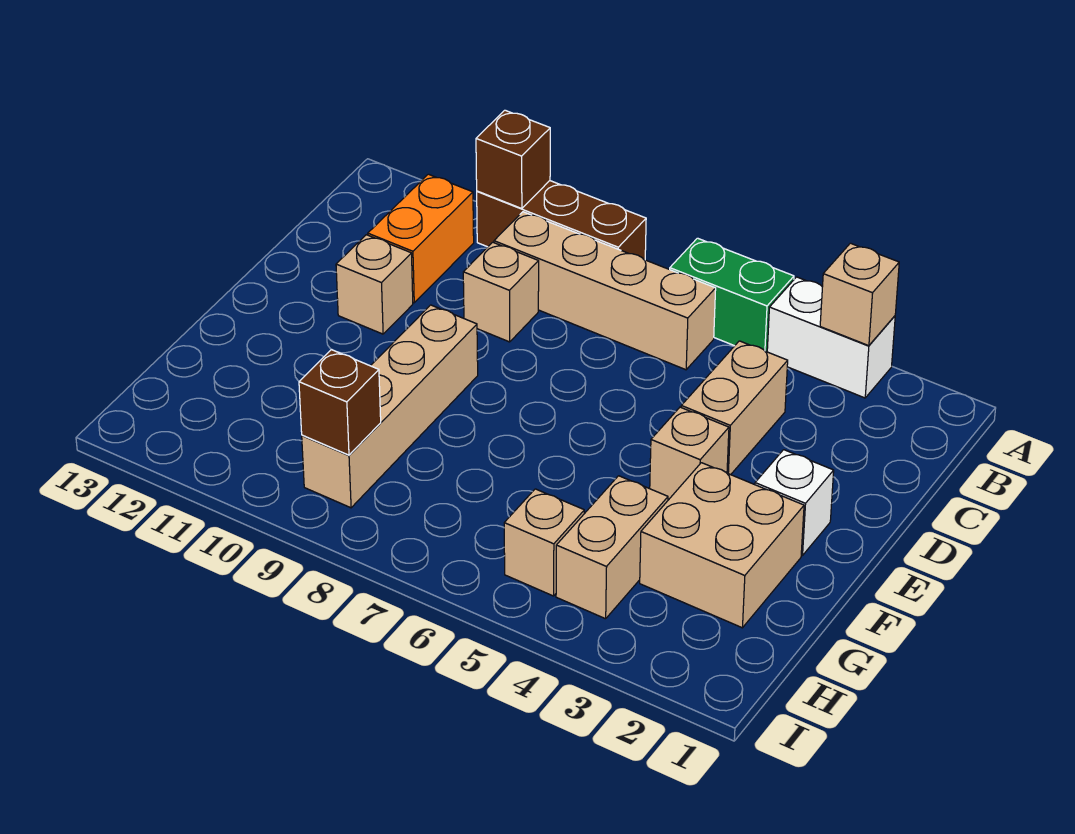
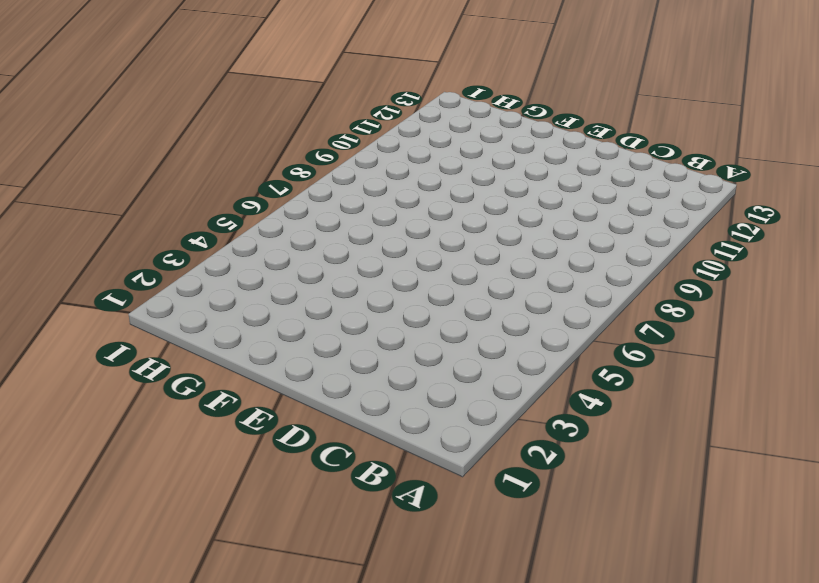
none -> white brick A3:A4 level 1
none -> green brick A5:A6 level 1
none -> brown brick A8:A10 level 1

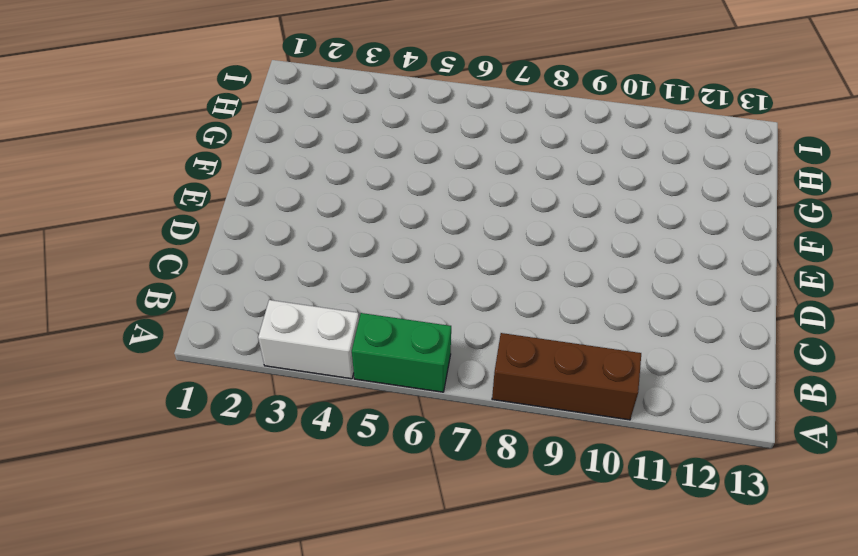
none -> tan brick B6:B9 level 1
none -> orange brick B11:C11 level 1
none -> tan brick C4:D4 level 1

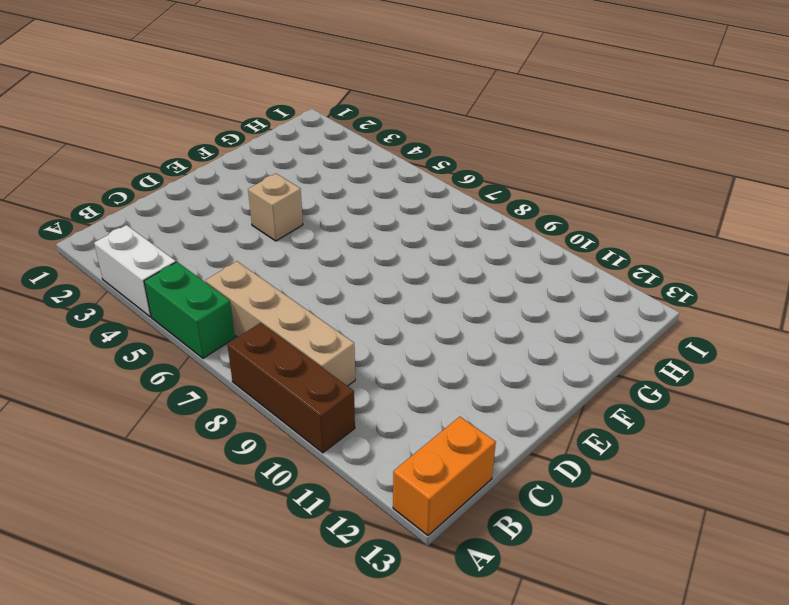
orange brick A13:B13 level 1 -> orange brick B11:C11 level 1
none -> tan brick C4:D4 level 1
none -> tan brick C9 level 1
none -> tan brick D11 level 1

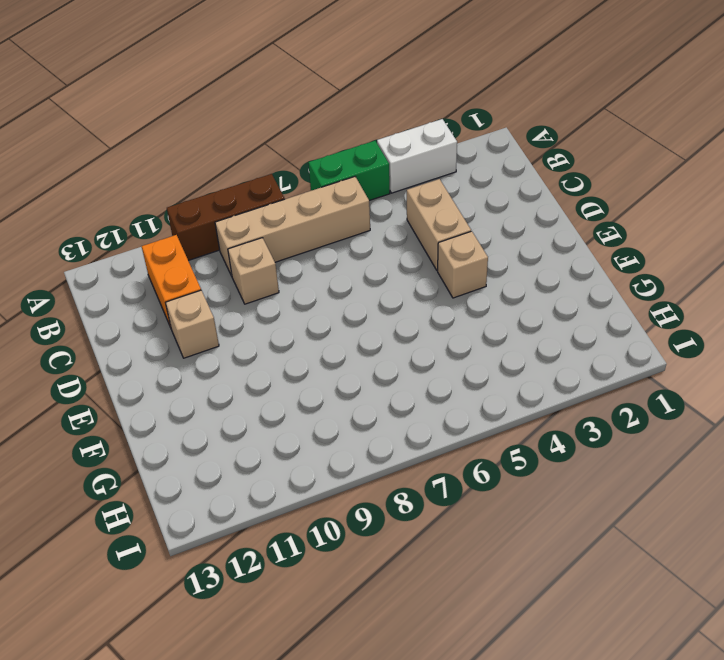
none -> white brick E2 level 1
none -> tan brick E9:H9 level 1
none -> tan brick F2:G3 level 1

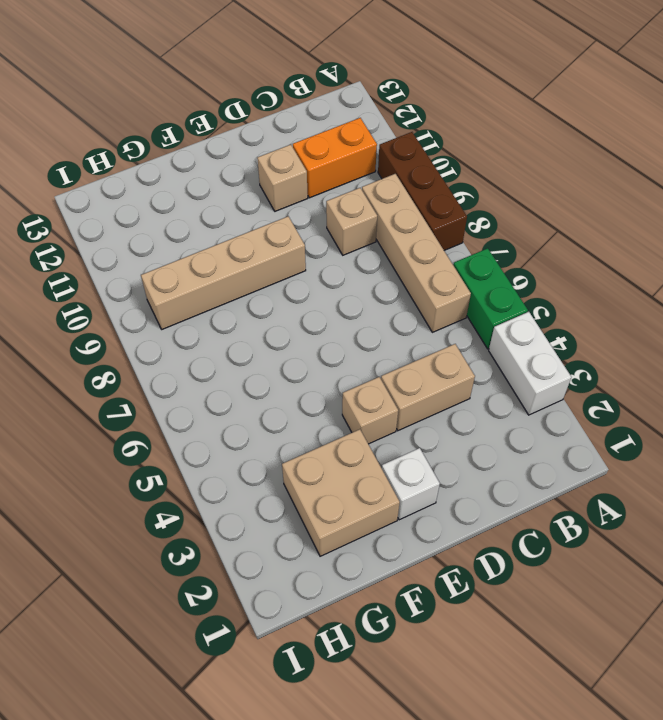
none -> tan brick G4:H4 level 1
none -> tan brick H5 level 1
none -> tan brick A3 level 2

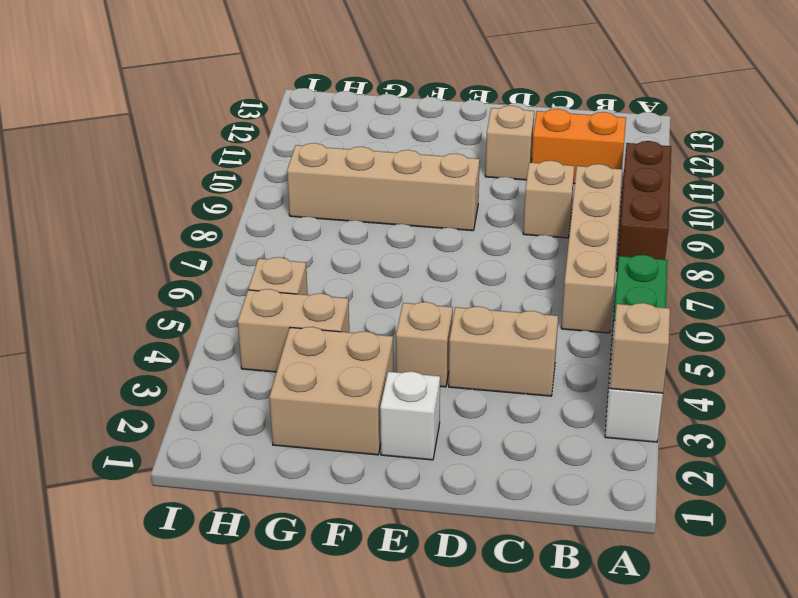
none -> brown brick A10 level 2
none -> brown brick H9 level 2

